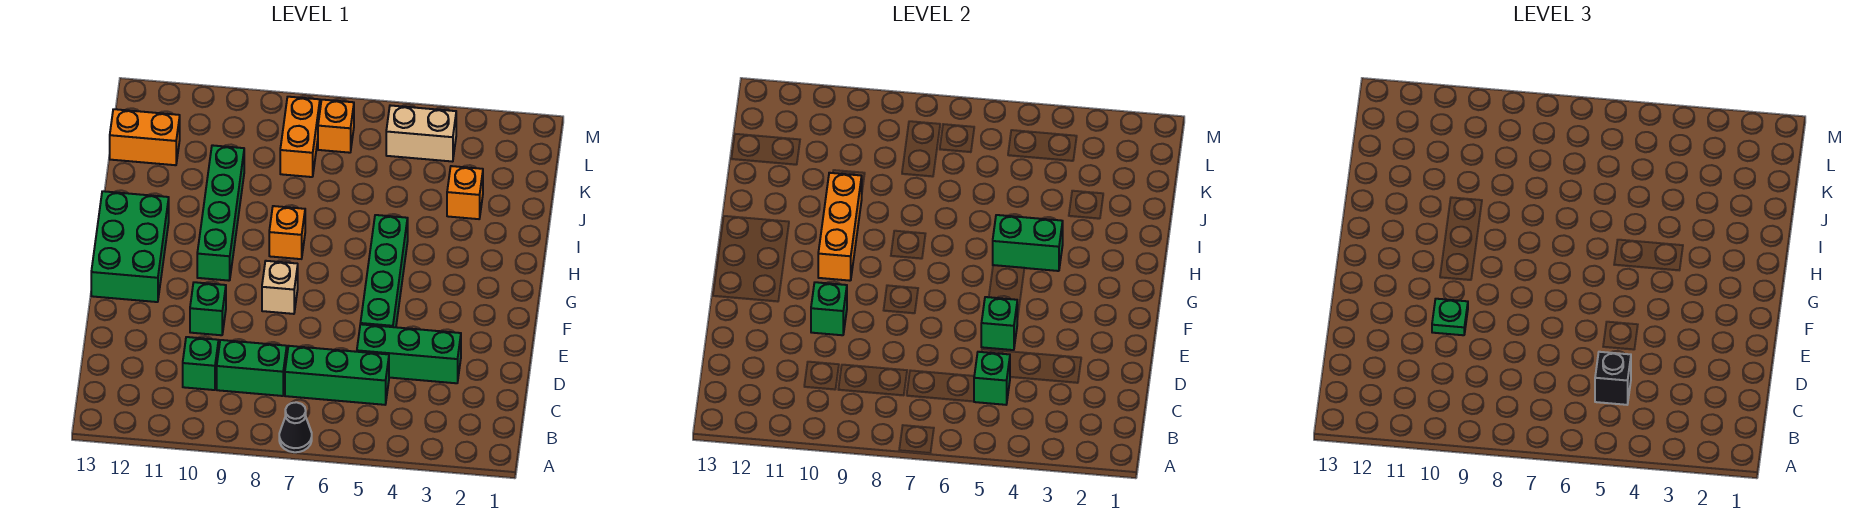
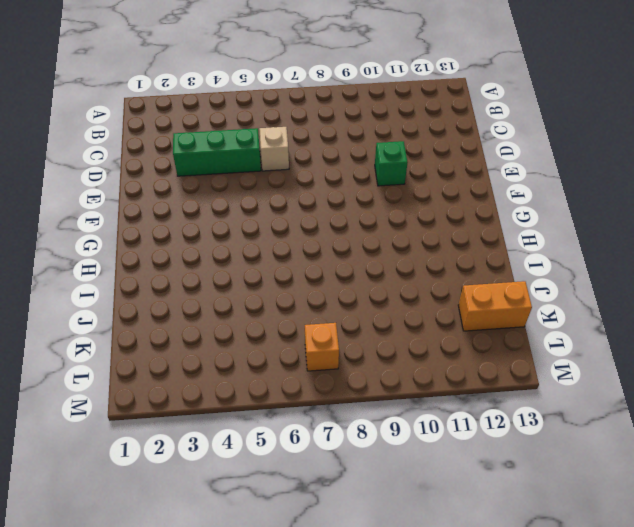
tan brick D6 level 1 -> tan brick F8 level 1
none -> black cone A7 level 1
none -> green brick C5:C7 level 1
none -> green brick C8:C9 level 1

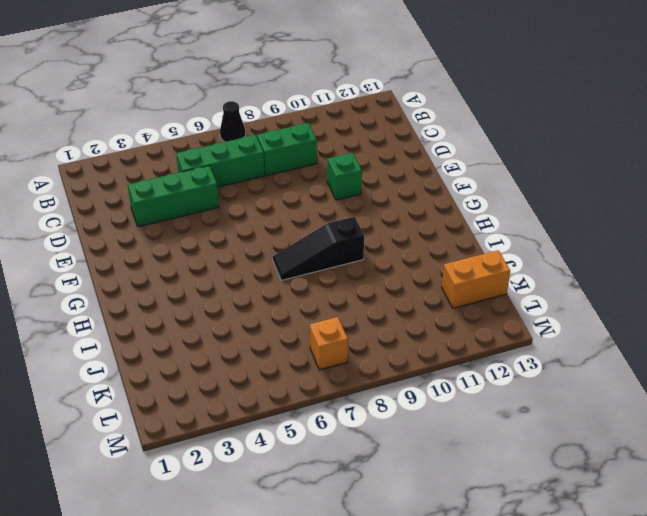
black slope H7:H9 level 1 top 9 -> orange brick H8 level 1
none -> green brick C10 level 1
none -> green brick E5:H5 level 1
none -> tan brick F8 level 1

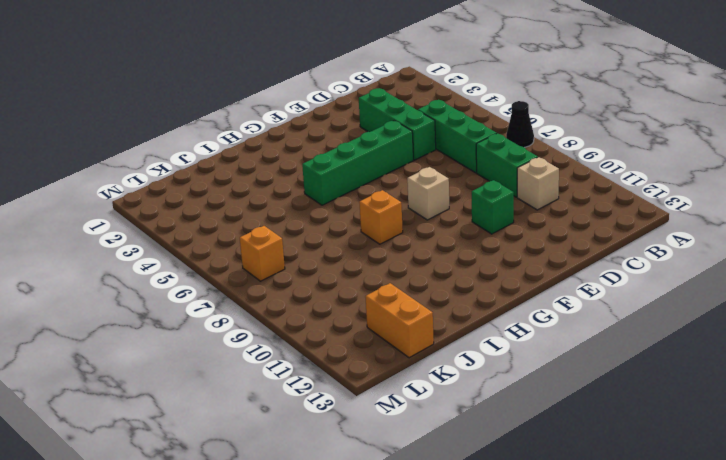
tan brick C10 level 1 -> green brick C10 level 1
none -> green brick F12:H13 level 1
none -> green brick G10:J10 level 1
none -> orange brick J3 level 1

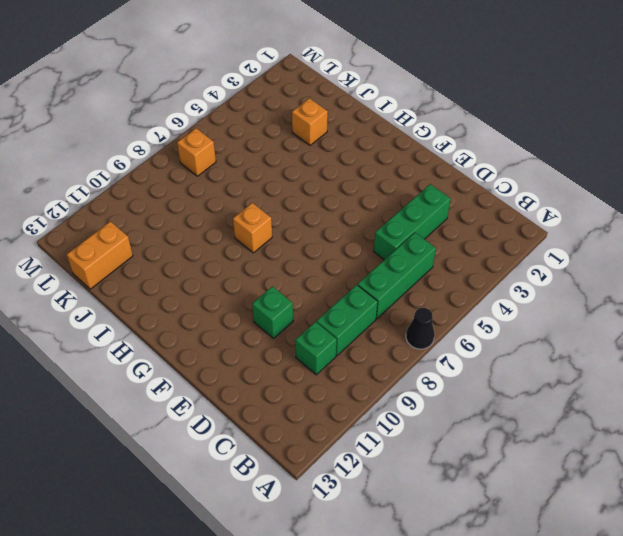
none -> green brick E5:H5 level 1
none -> tan brick F8 level 1
none -> green brick F12:H13 level 1

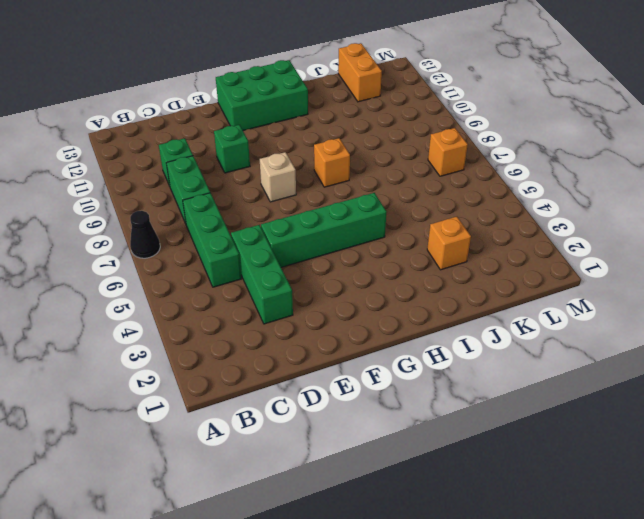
none -> green brick G10:J10 level 1
none -> orange brick K8:L8 level 1
none -> tan brick L4:L5 level 1

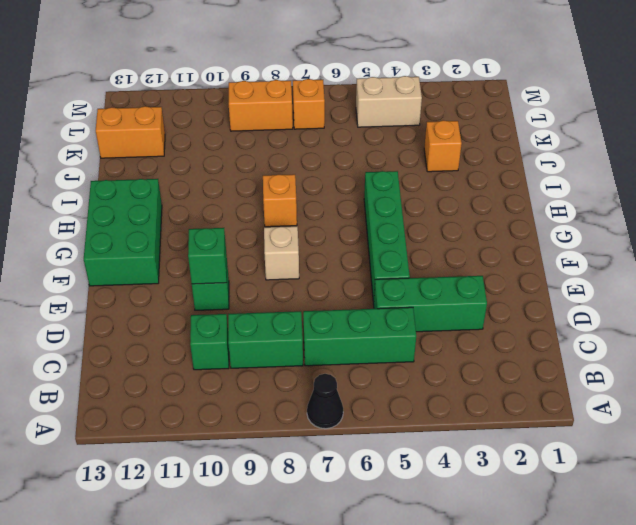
orange brick L8:L9 level 1 -> orange brick K8:L8 level 1
none -> green brick G10:J10 level 1
none -> green brick C5 level 2
none -> green brick E5 level 2

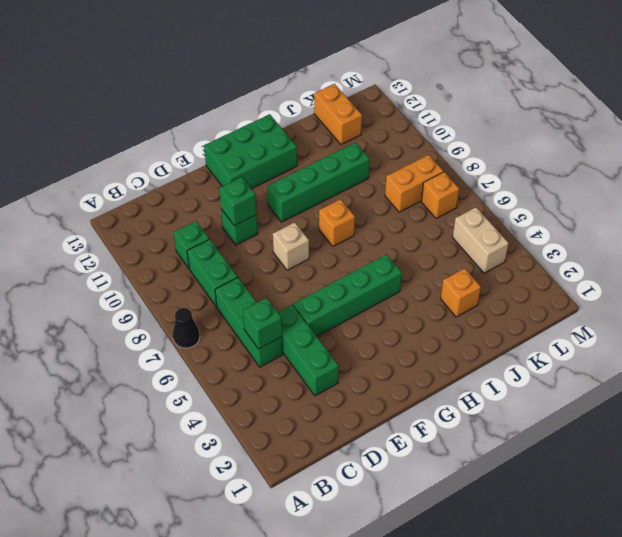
none -> green brick E5 level 2
none -> orange brick G10:I10 level 2
none -> green brick H4:H5 level 2

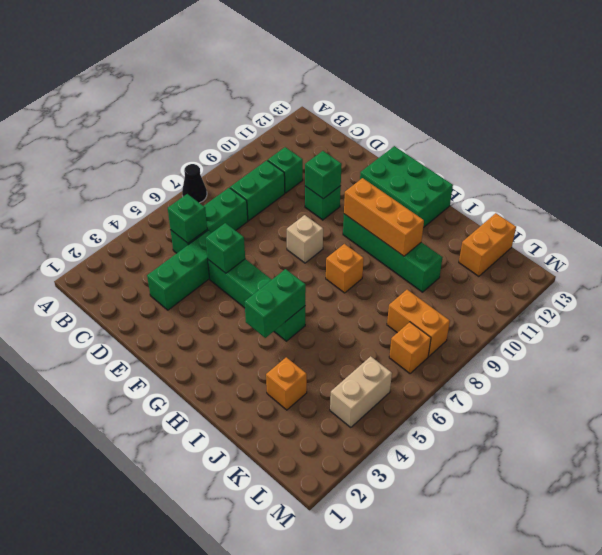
none -> black brick C5 level 3
none -> green plate E10 level 3

